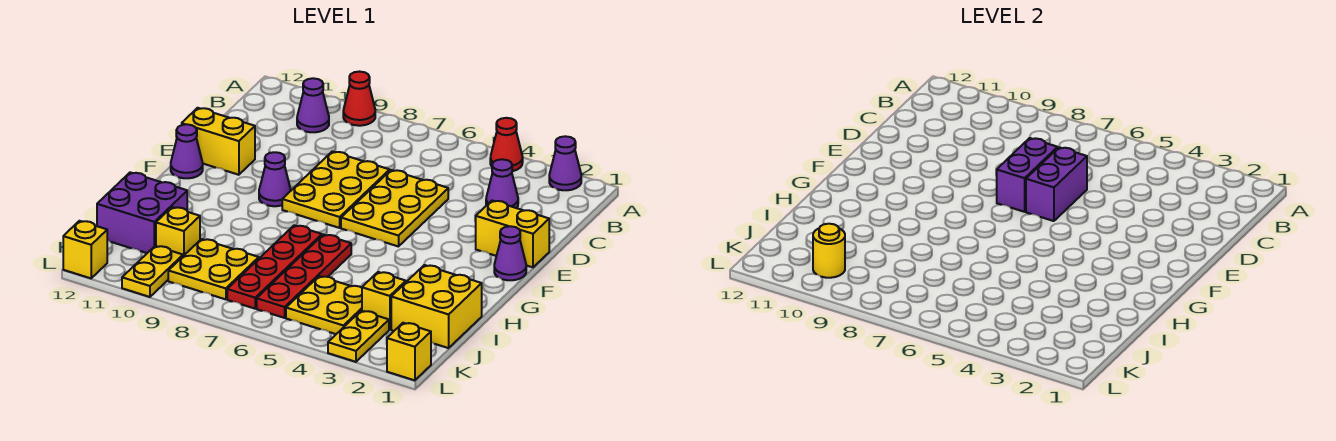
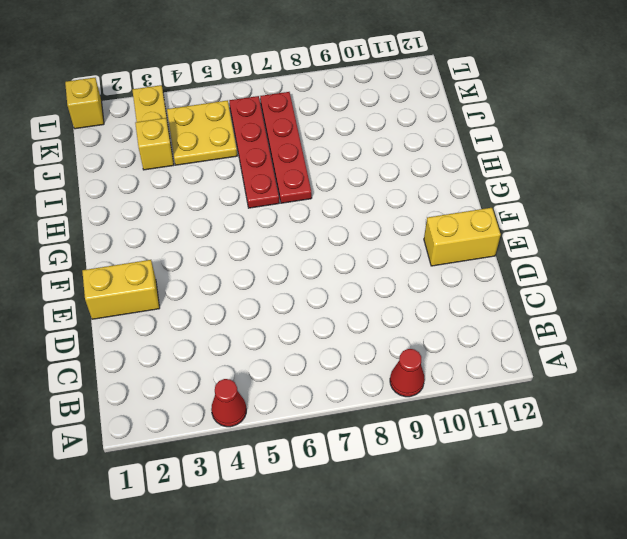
none -> purple cone A2 level 1
none -> purple cone B10 level 1
none -> purple cone C3 level 1

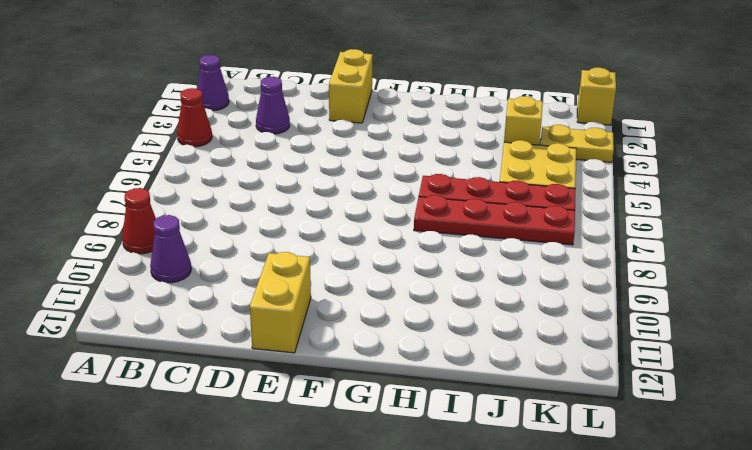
none -> yellow plate D5:F6 level 1
none -> yellow plate D7:F8 level 1
none -> purple cone F1 level 1

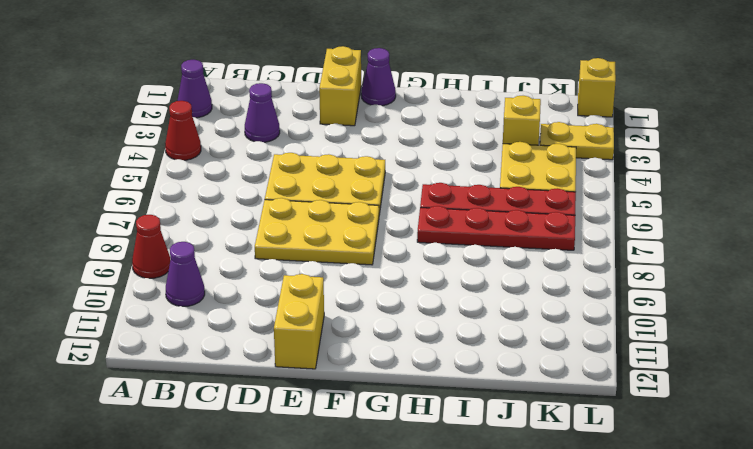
none -> purple cone F9 level 1
none -> purple cone F12 level 1
none -> yellow brick I1:J2 level 1

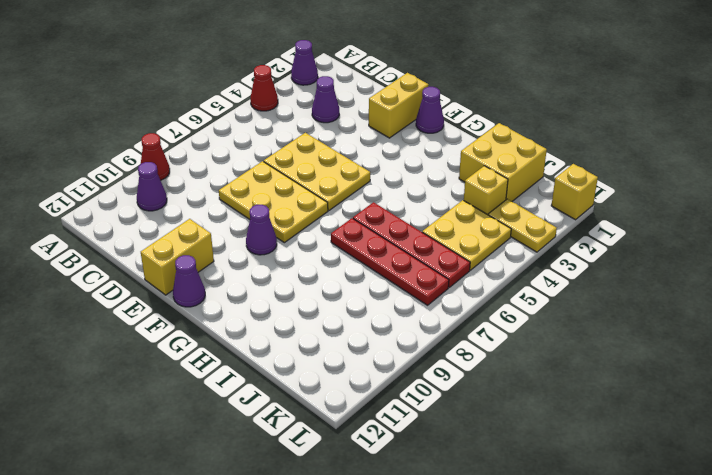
none -> purple brick I11:J12 level 1
none -> yellow plate J8:K9 level 1
none -> yellow brick J10 level 1

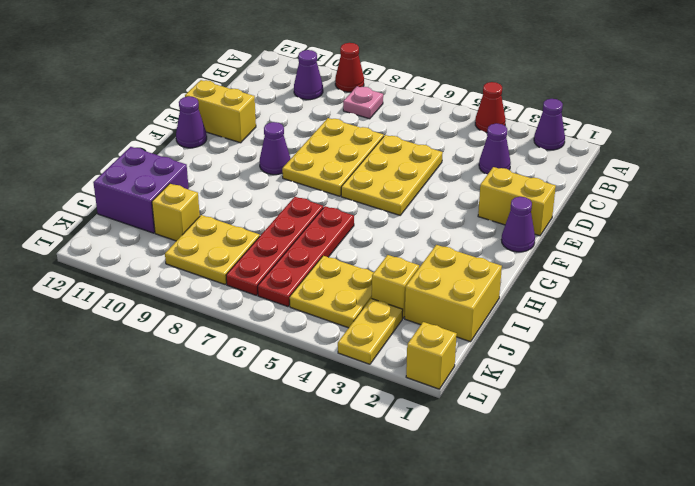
pink plate B8 level 1 -> none
none -> yellow plate K10:L10 level 1
none -> yellow brick L12 level 1
none -> purple brick D6:E6 level 2

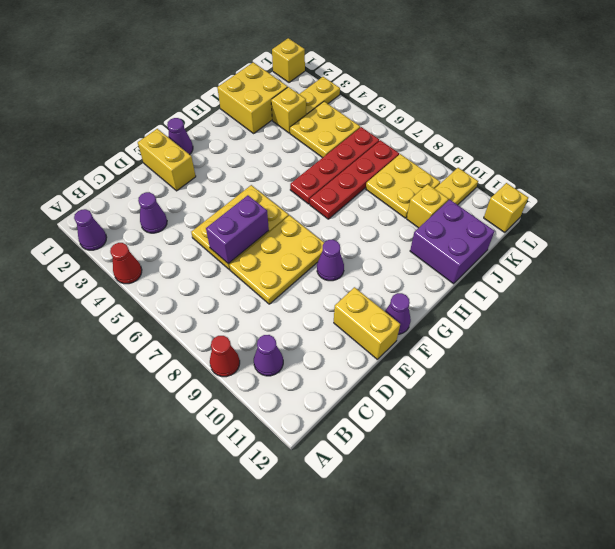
none -> purple brick D7:E7 level 2
none -> yellow round brick K10 level 2

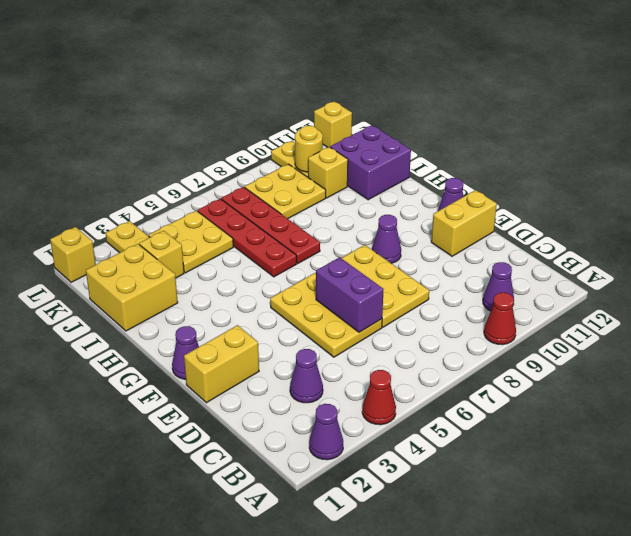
none -> purple brick D7:E7 level 2

